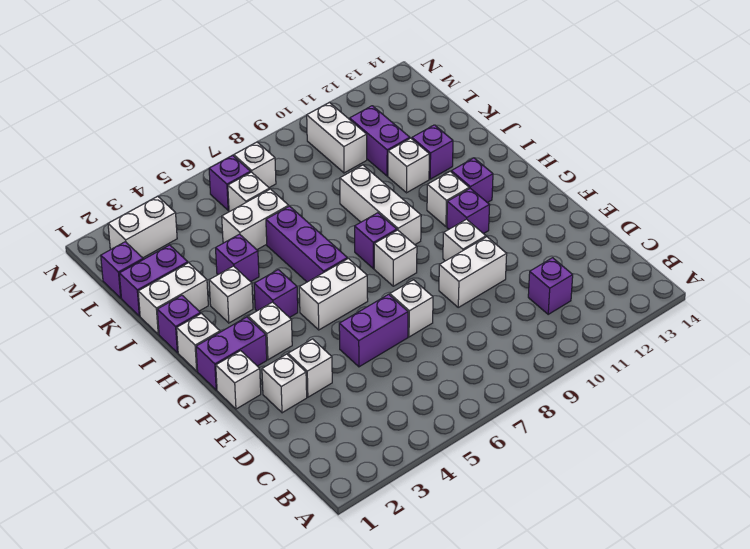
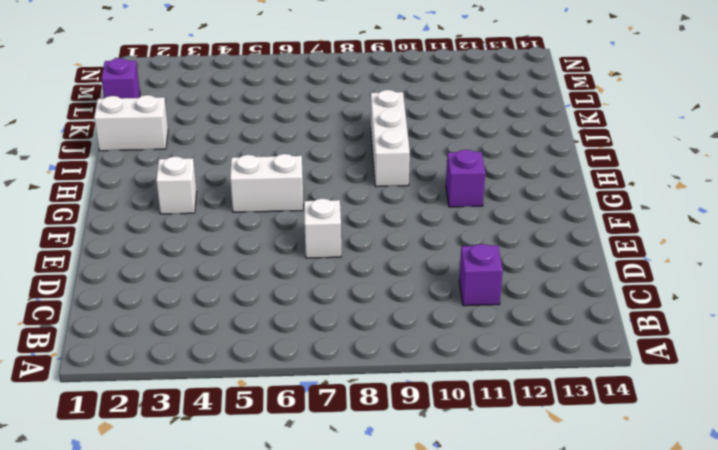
none -> white brick E2 level 1
none -> white brick E3 level 1
none -> purple brick E5:E6 level 1
none -> white brick E9:E10 level 1

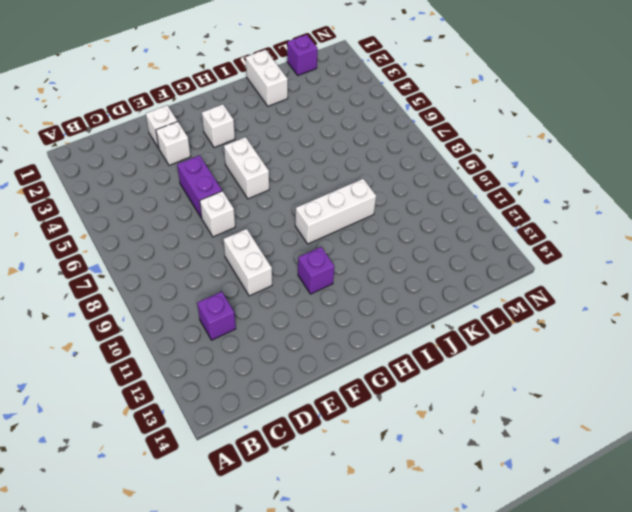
none -> white brick F1 level 1
none -> white brick F10 level 1
none -> purple brick G1:G2 level 1
none -> white brick G8 level 1

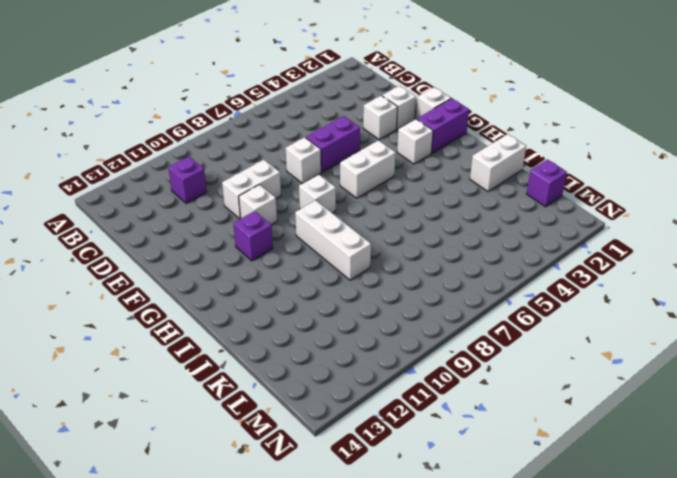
none -> white brick H1 level 1
none -> purple brick H4 level 1
none -> purple brick H6:J6 level 1
none -> purple brick H8 level 1

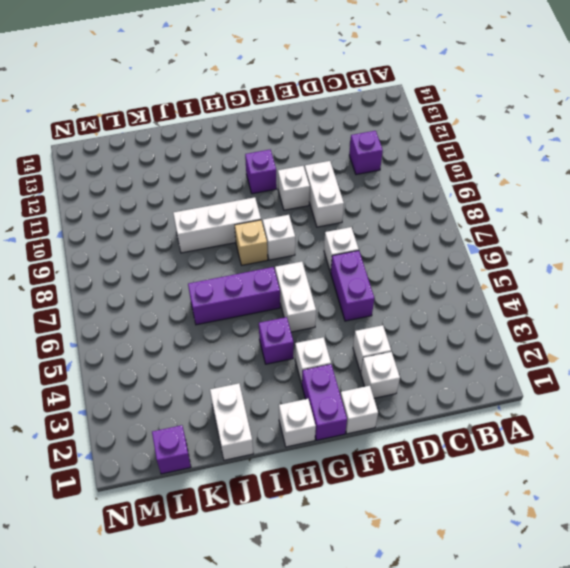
tan brick H8 level 1 -> purple brick H8 level 1
none -> white brick H11 level 1
none -> purple brick H12 level 1
none -> purple brick I1 level 1
none -> white brick I3 level 1

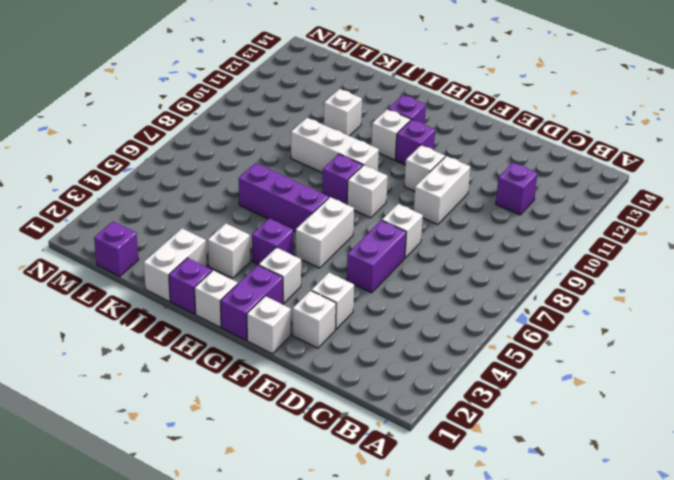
none -> purple brick J4 level 1
none -> purple brick J12 level 1
none -> purple brick K1:K2 level 1
none -> white brick K5:K6 level 1

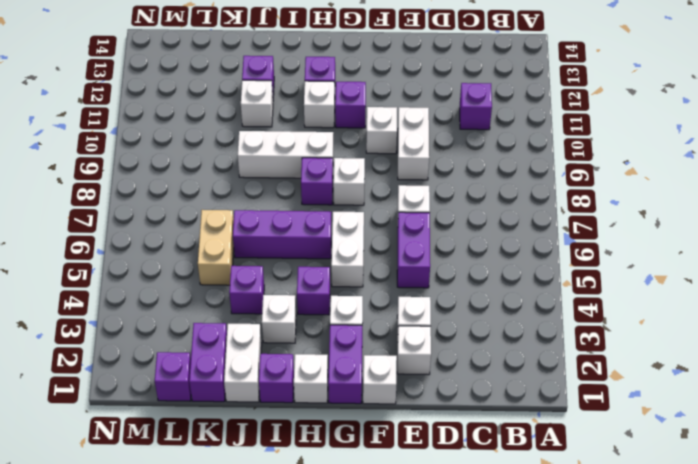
tan brick K5:K6 level 1 -> white brick K5:K6 level 1
none -> purple brick K11:L11 level 1
none -> white brick L6 level 1
none -> white brick L10:M10 level 1
none -> white brick M2:M3 level 1

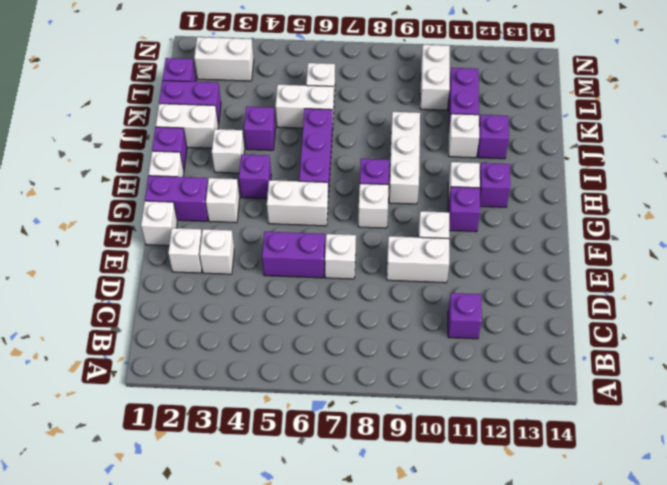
none -> purple brick M6 level 1
none -> white brick M7 level 1

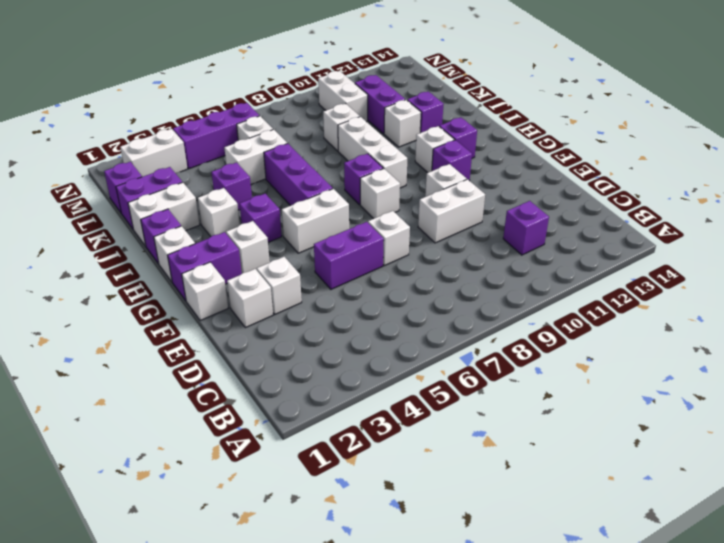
white brick K9 level 1 -> white brick M7 level 1
purple brick M4:M6 level 1 -> purple brick M6 level 1

